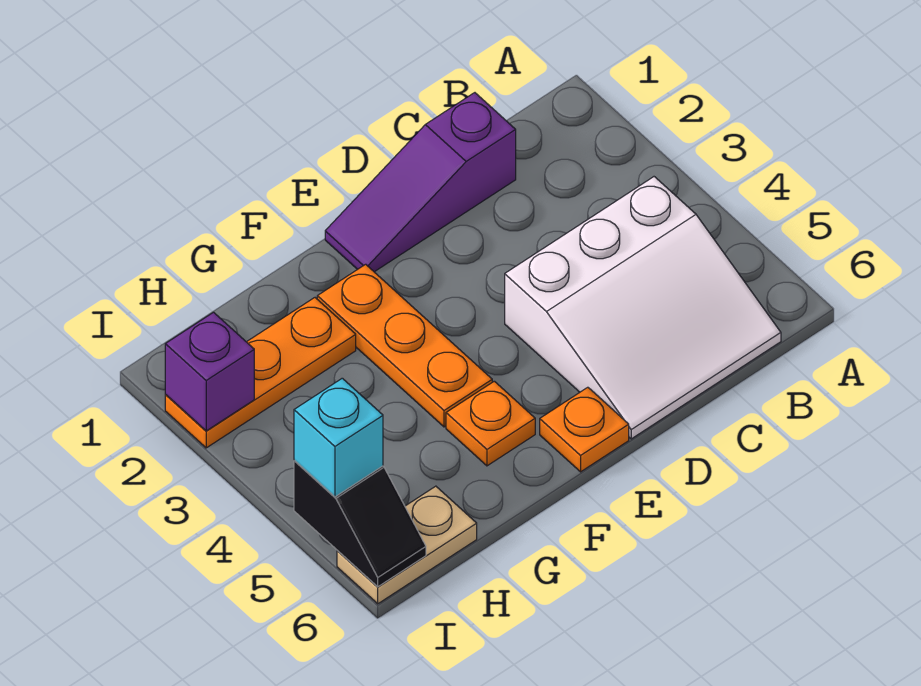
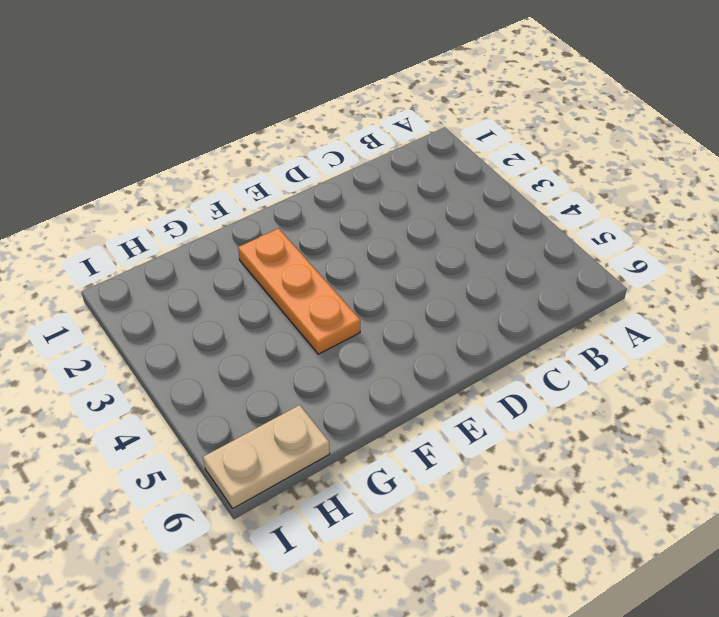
none -> white slope B4:D6 level 1 top 4
none -> purple slope C1:E1 level 1 top C

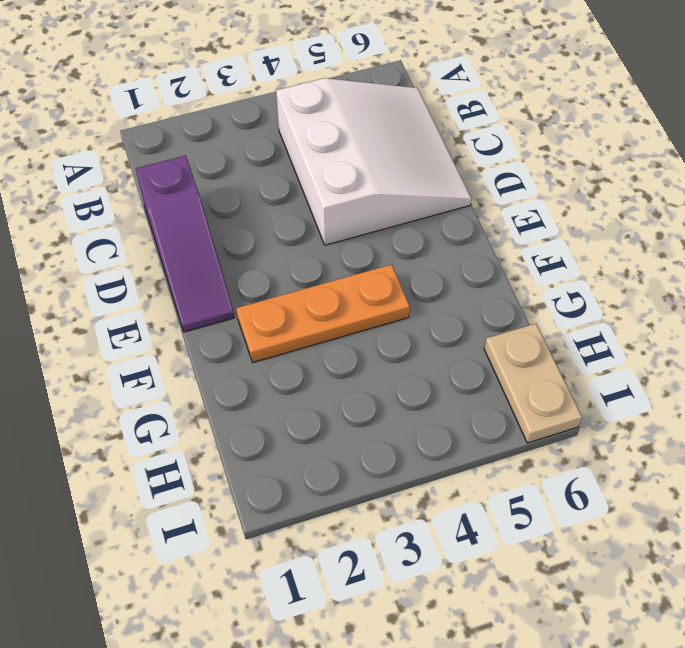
none -> orange plate E6 level 1
none -> orange plate F5 level 1

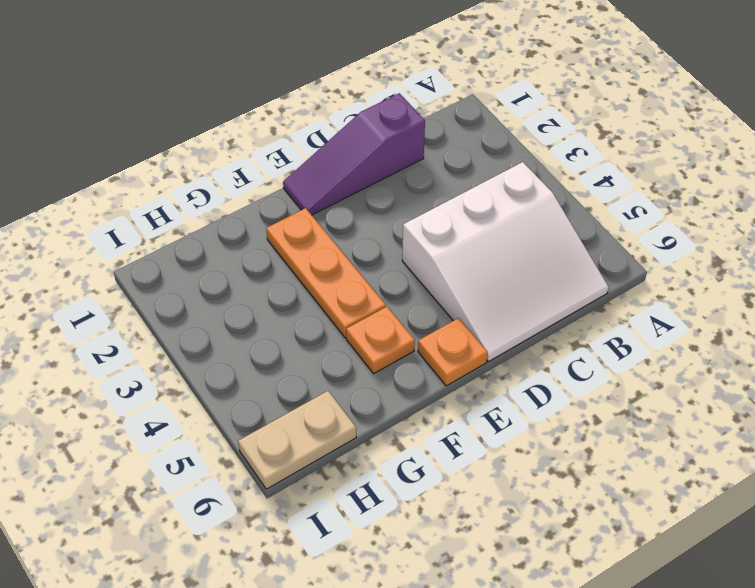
none -> orange plate G2:I2 level 1
none -> purple brick I2 level 2

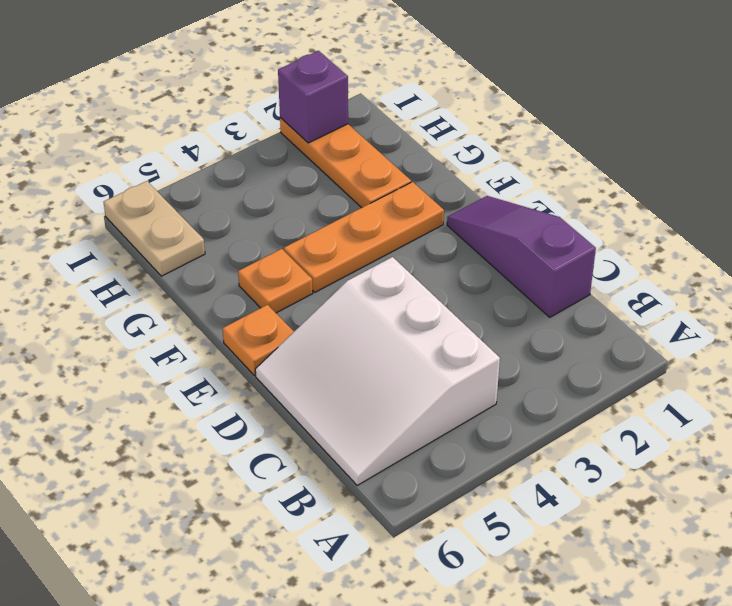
none -> black slope I5:I6 level 2 top 5
none -> cyan brick I5 level 3

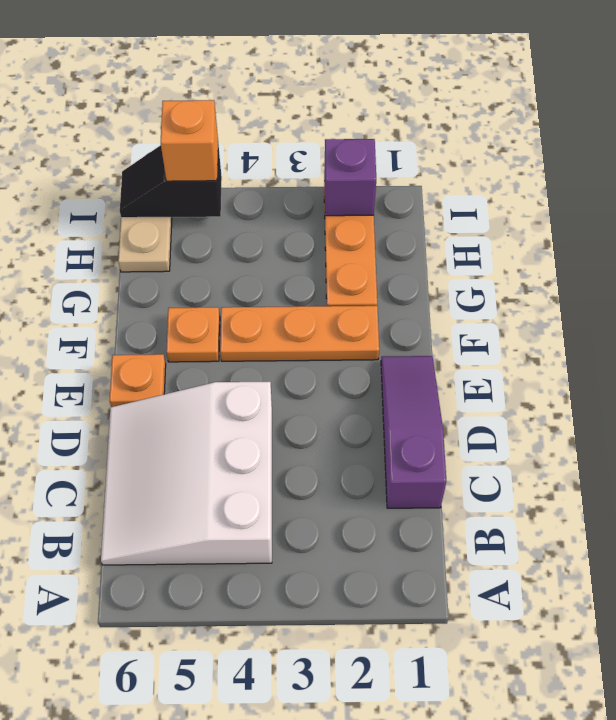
orange brick I5 level 3 -> cyan brick I5 level 3

